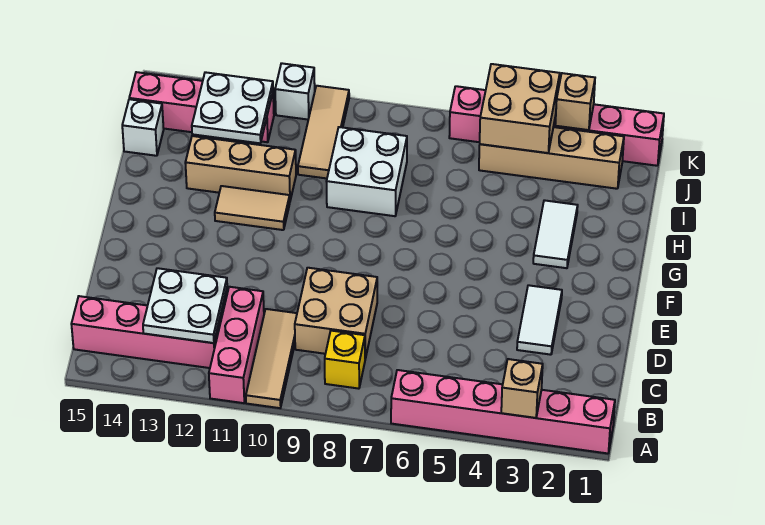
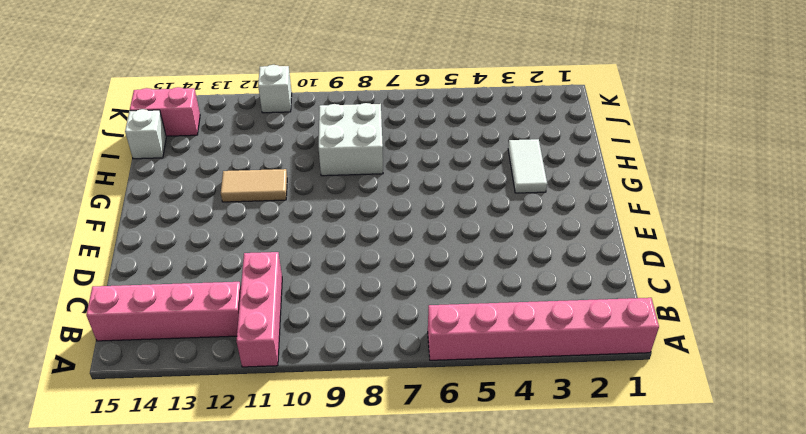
pink brick J14:J15 level 1 -> pink brick J12:J15 level 1
none -> tan tile A10:C10 level 1
none -> yellow brick B8 level 1
none -> tan brick C8:D9 level 1

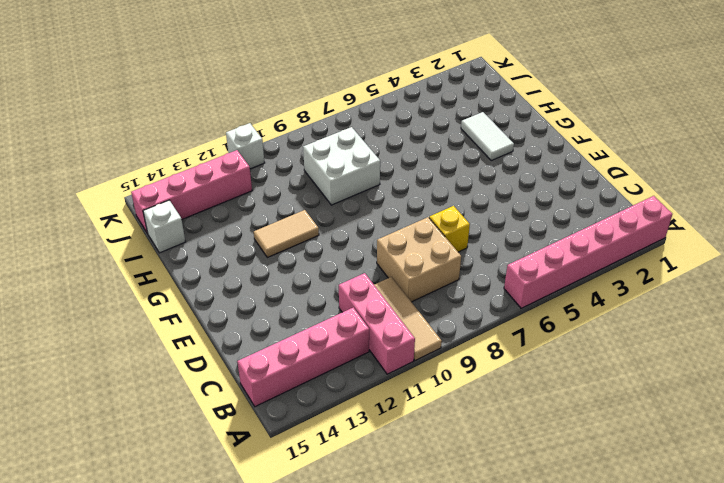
yellow brick D7 level 1 -> yellow brick B8 level 1
none -> white tile D3:E3 level 1
none -> tan brick H11:H13 level 1
none -> tan tile I10:K10 level 1

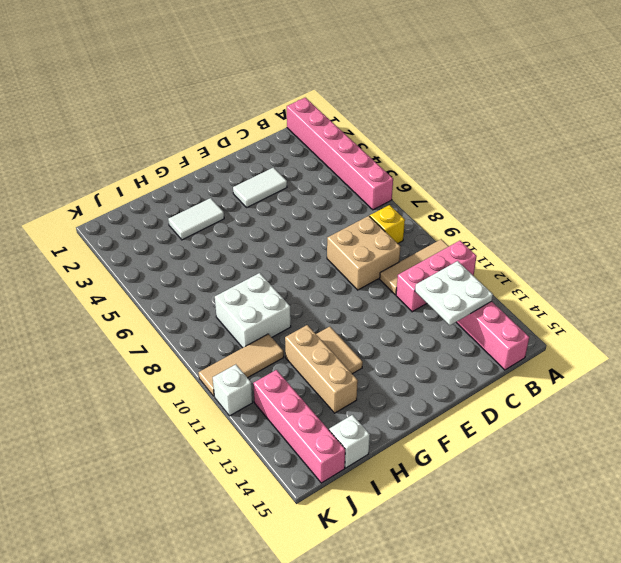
none -> tan brick J2:J5 level 1
none -> pink brick K1:K6 level 1
none -> tan brick A3 level 2

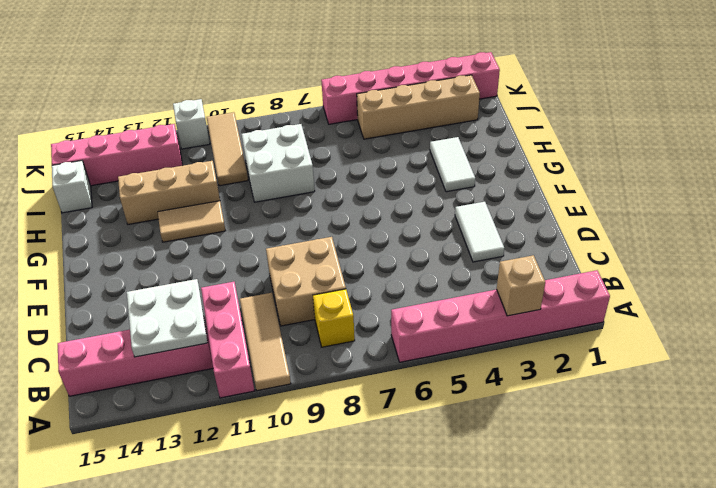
none -> white plate I12:J13 level 2
none -> tan brick J4:K5 level 2
none -> tan brick K3 level 2

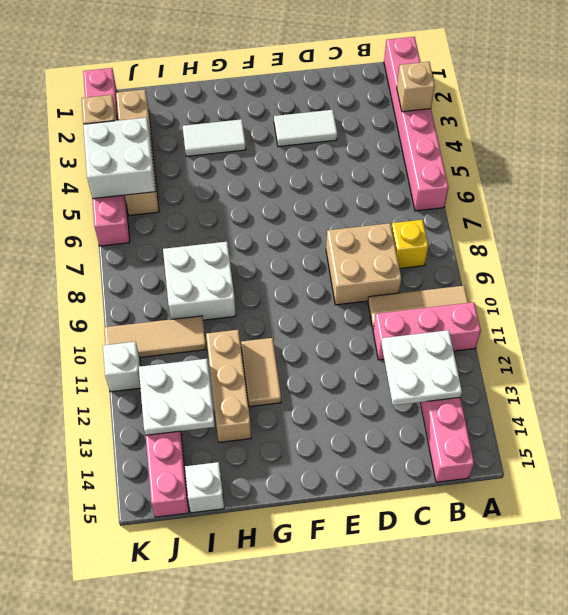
white brick J4:K5 level 2 -> tan brick J4:K5 level 2

